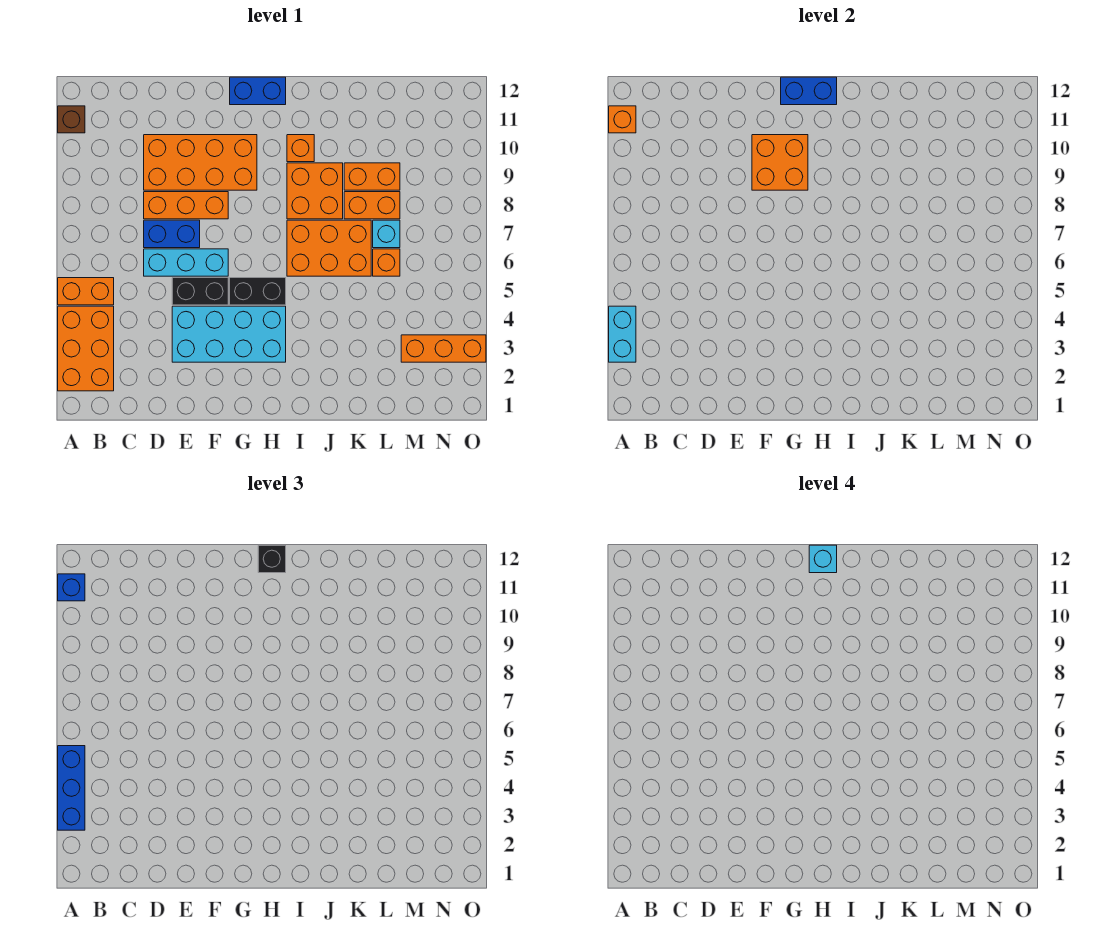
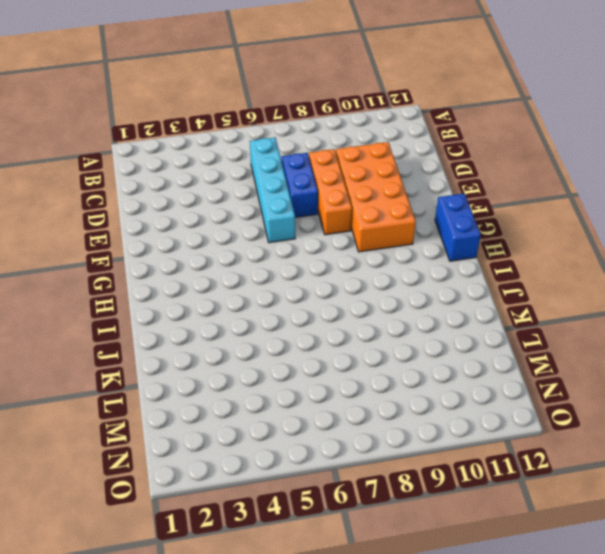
cyan brick C6:F6 level 1 -> cyan brick D6:F6 level 1
none -> orange brick A2:B4 level 1
none -> orange brick A5:B5 level 1
none -> brown brick A11 level 1

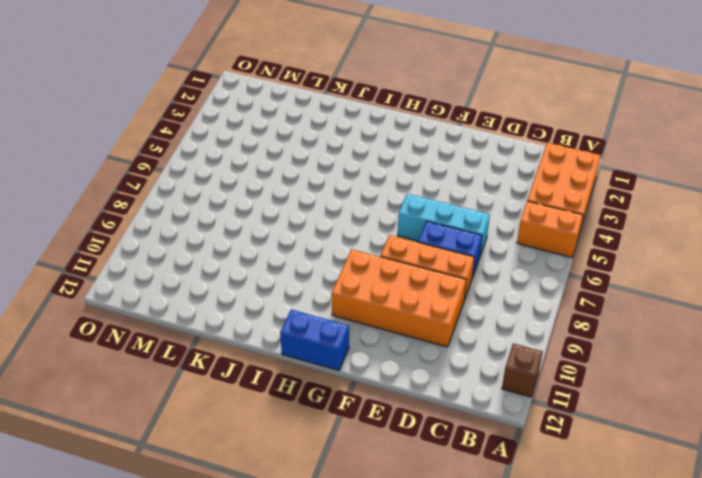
none -> cyan brick E3:H4 level 1
none -> black brick E5:F5 level 1
none -> black brick G5:H5 level 1

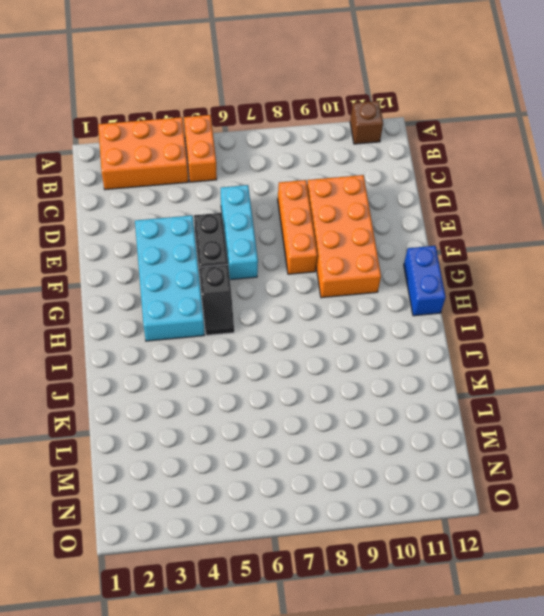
black slope G5:H5 level 1 top G -> black brick G5:H5 level 1
none -> blue brick D7:E7 level 1
none -> orange brick I6:K7 level 1
none -> orange brick I8:J9 level 1

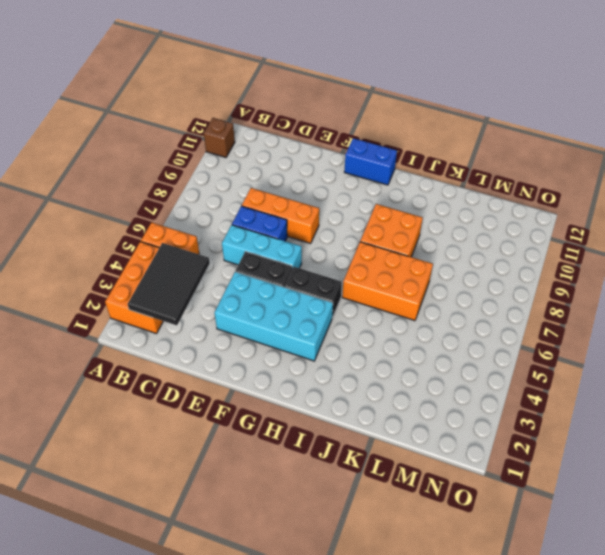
black tile B2:C4 level 2 -> none
none -> orange brick D9:G10 level 1
none -> orange brick I10 level 1
none -> orange brick K8:L8 level 1

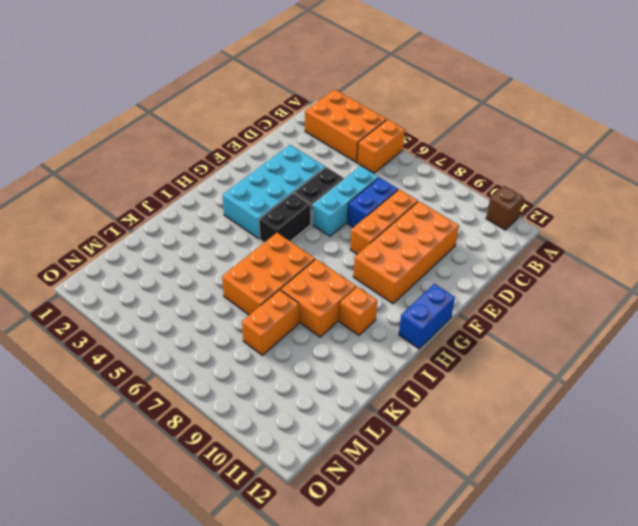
none -> orange brick K9:L9 level 1
none -> orange brick L6 level 1
none -> cyan brick L7 level 1

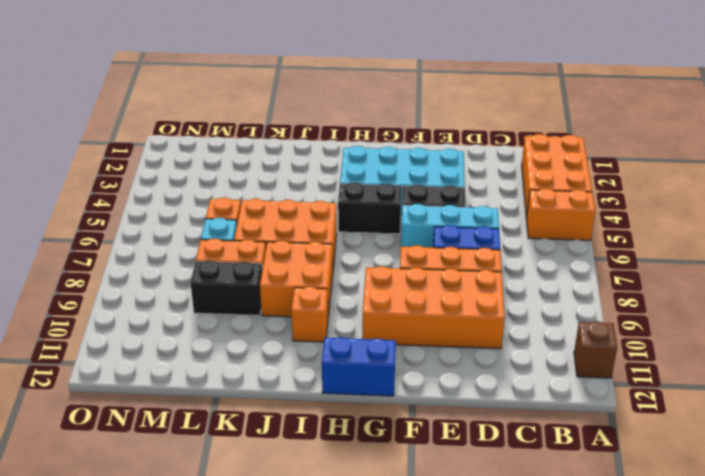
black brick K9:L9 level 1 -> orange brick K9:L9 level 1
none -> orange brick M3:O3 level 1
none -> cyan brick A3:A4 level 2
none -> orange brick A11 level 2

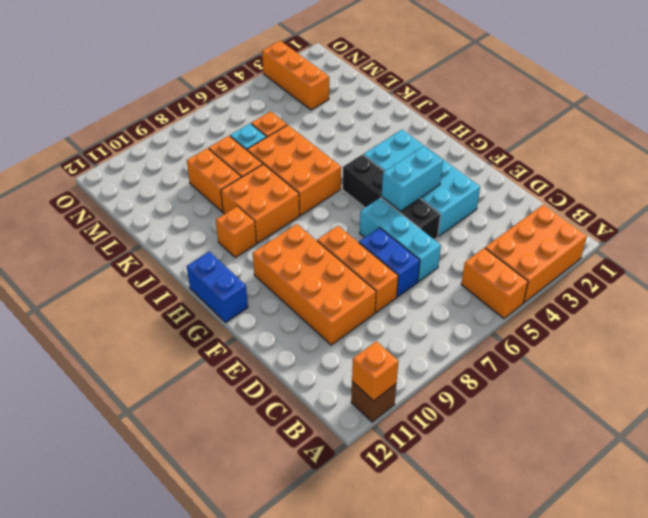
cyan brick F4:F5 level 2 -> cyan brick A3:A4 level 2
none -> orange brick F9:G10 level 2
none -> blue brick G12:H12 level 2
none -> blue brick A3:A5 level 3

